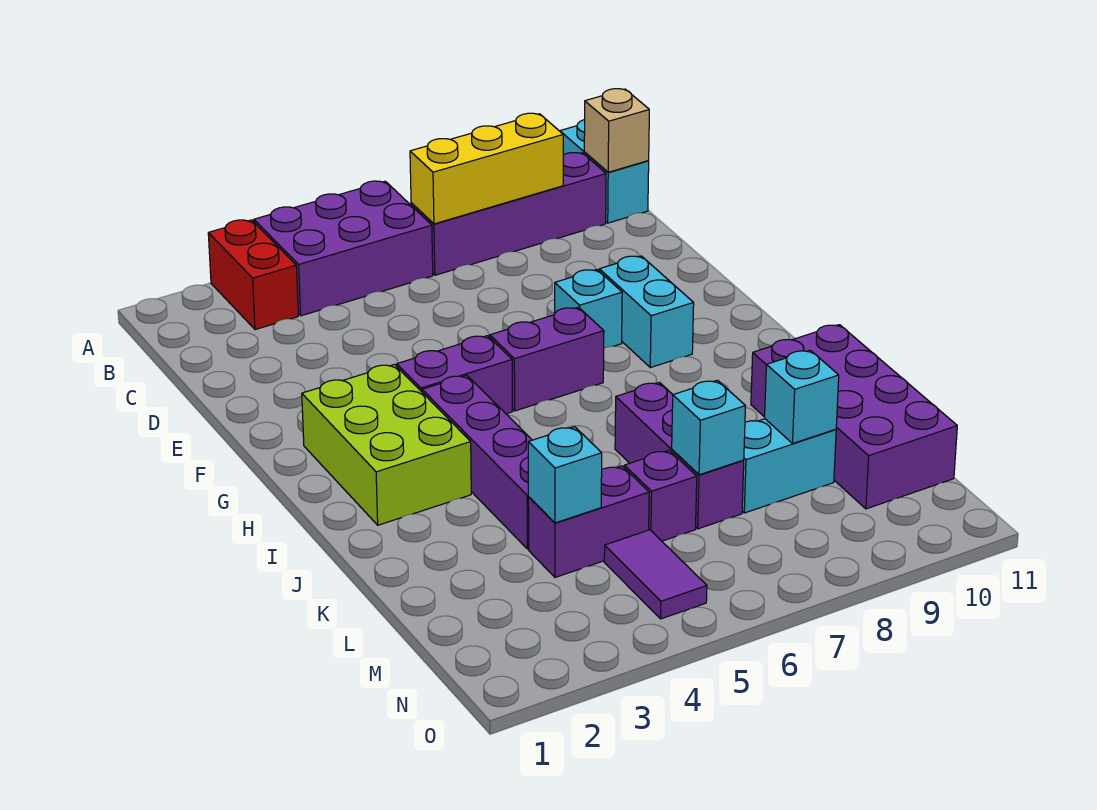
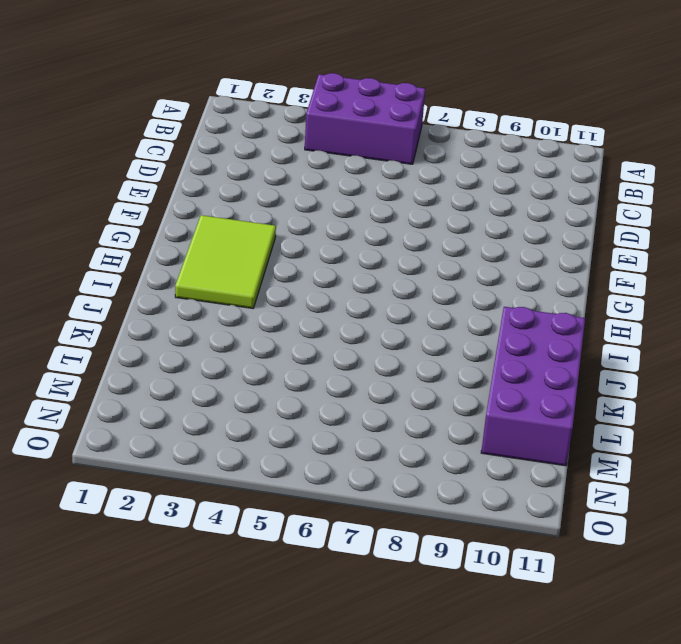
lime tile G2:I3 level 1 -> lime brick G2:I3 level 1
none -> red brick A3:B3 level 1
none -> cyan brick A11:B11 level 1
none -> purple brick B7:B10 level 1

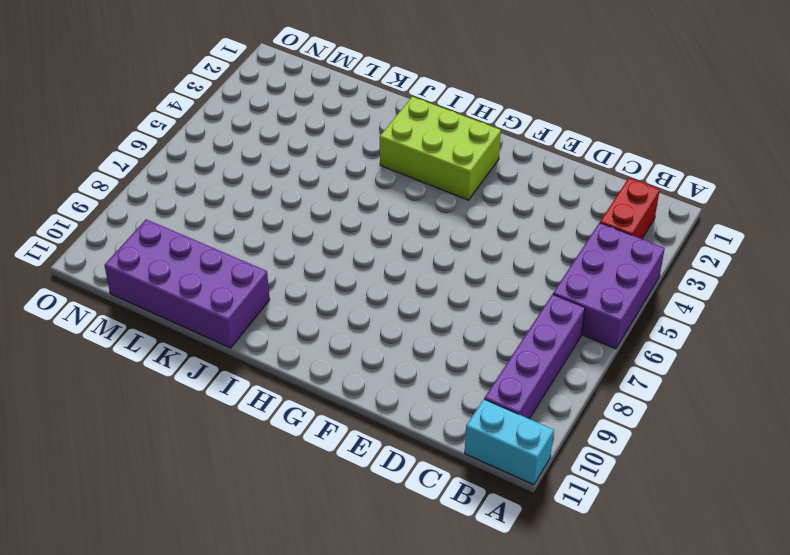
red brick B2:B3 level 1 -> red brick A3:B3 level 1
none -> cyan brick F8 level 1
none -> cyan brick F9:G9 level 1
none -> purple brick G4:G5 level 1

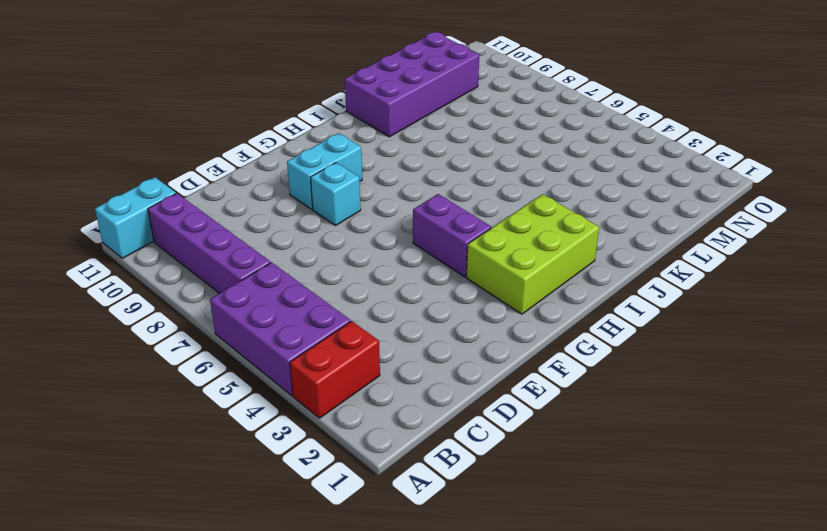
none -> purple brick G6:G7 level 1
none -> purple brick H4:K4 level 1
none -> purple brick J7:L7 level 1

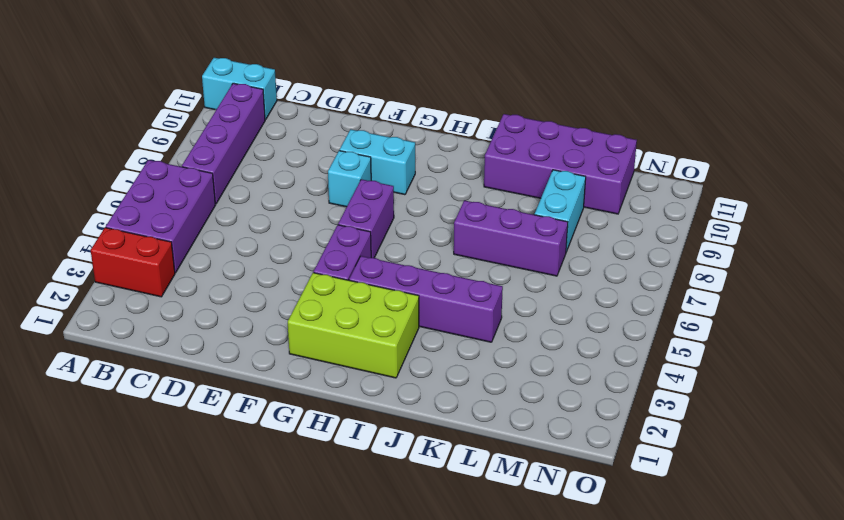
none -> purple brick L4:L5 level 1
none -> purple brick L6 level 1
none -> purple tile M5:N5 level 1

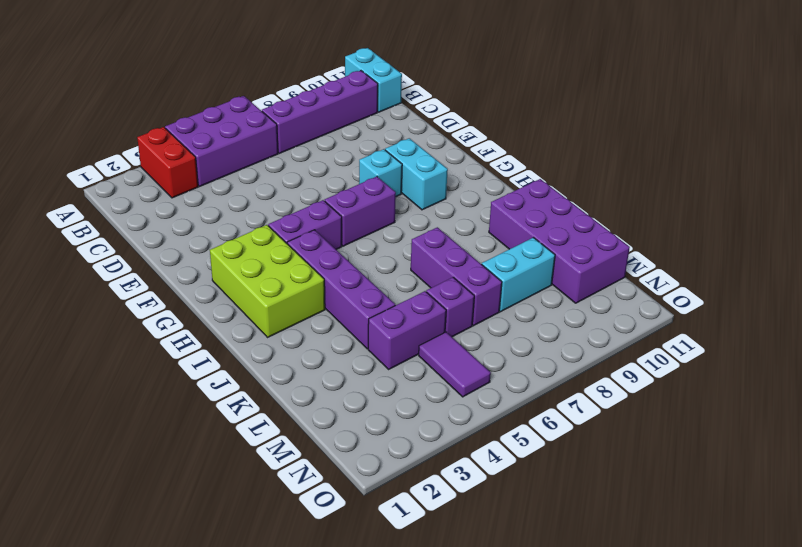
none -> yellow brick B7:B9 level 2
none -> tan brick B11 level 2
none -> cyan brick L4 level 2

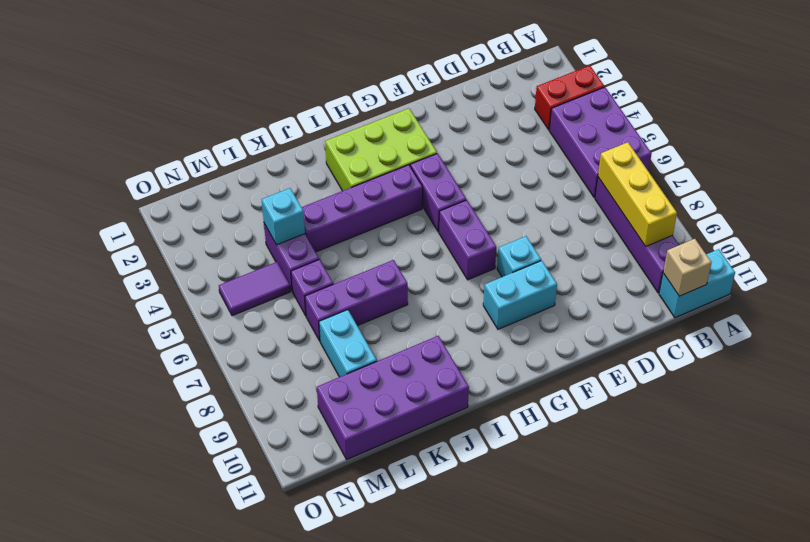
none -> cyan brick L7 level 2
none -> cyan brick L9 level 2

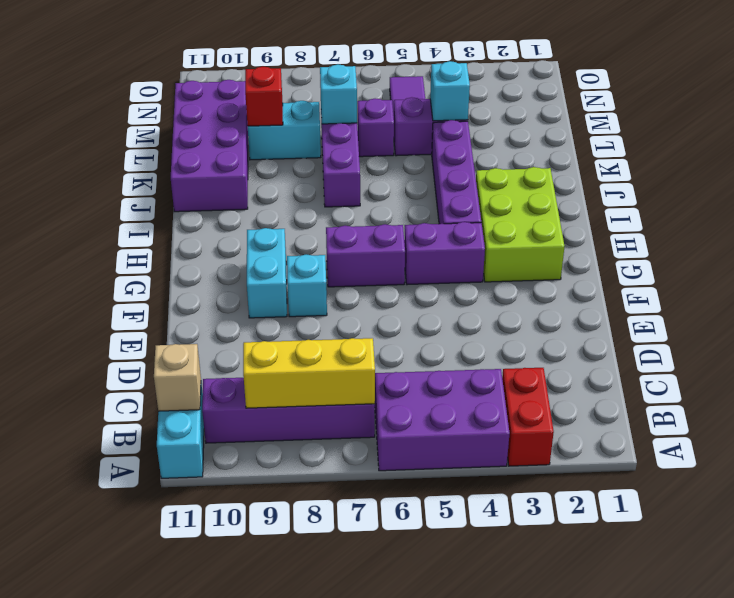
red brick L9 level 2 -> cyan brick L9 level 2

